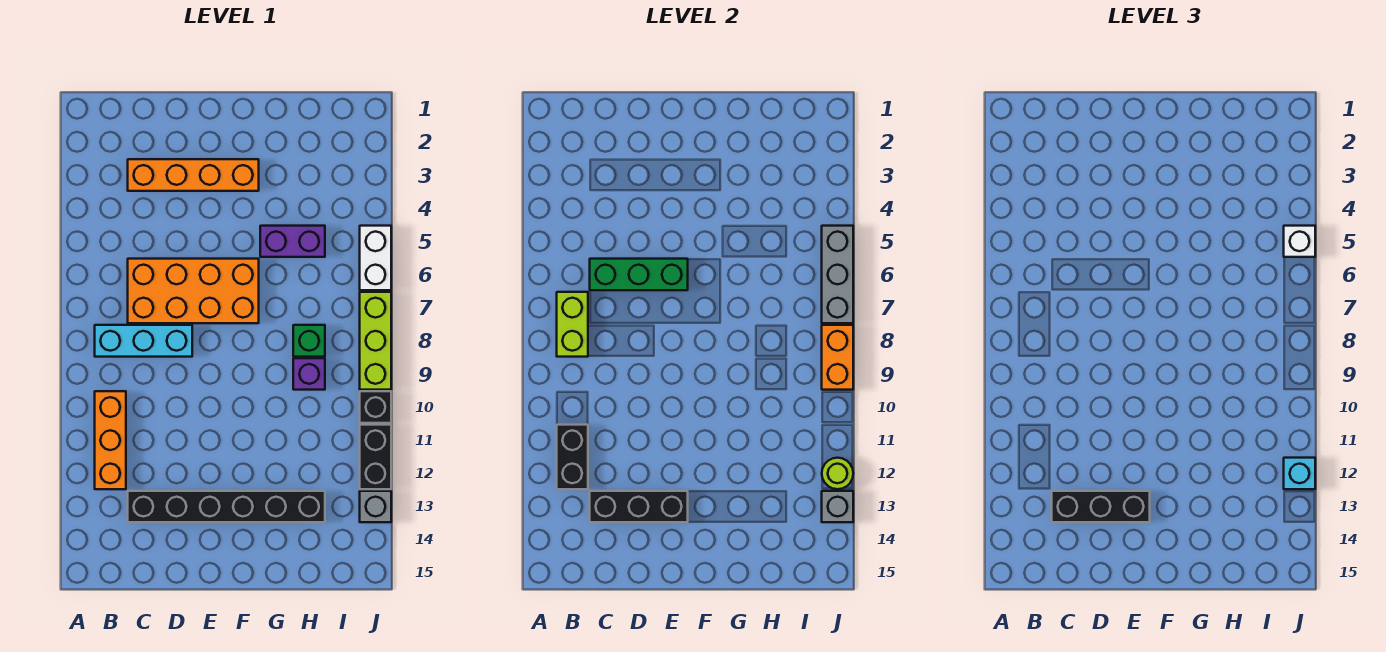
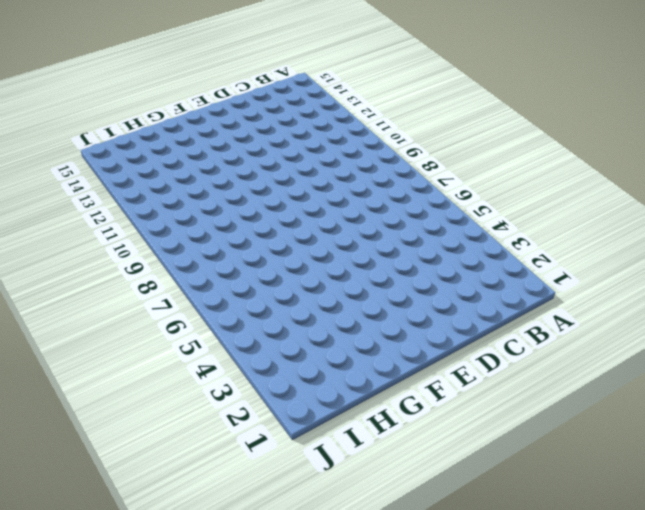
none -> cyan brick B8:D8 level 1
none -> orange brick B10:B12 level 1
none -> orange brick C3:F3 level 1

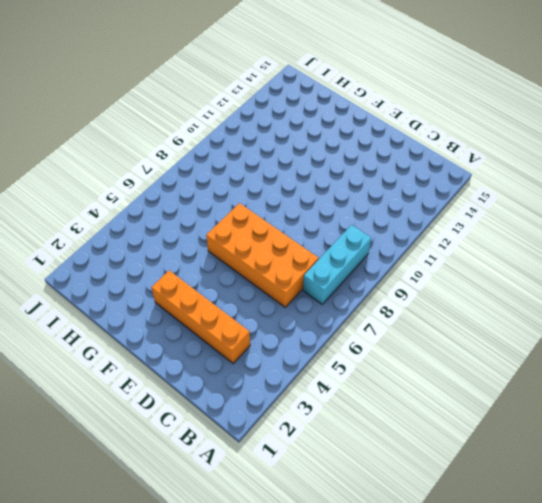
cyan brick B7:B9 level 1 -> cyan brick B8:D8 level 1
none -> orange brick B10:B12 level 1
none -> black brick C13:H13 level 1
none -> purple brick G5:H5 level 1

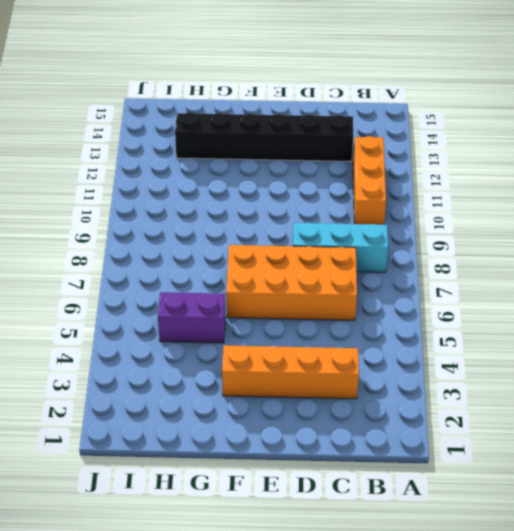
none -> green brick H8 level 1
none -> purple brick H9 level 1
none -> white brick J5:J6 level 1

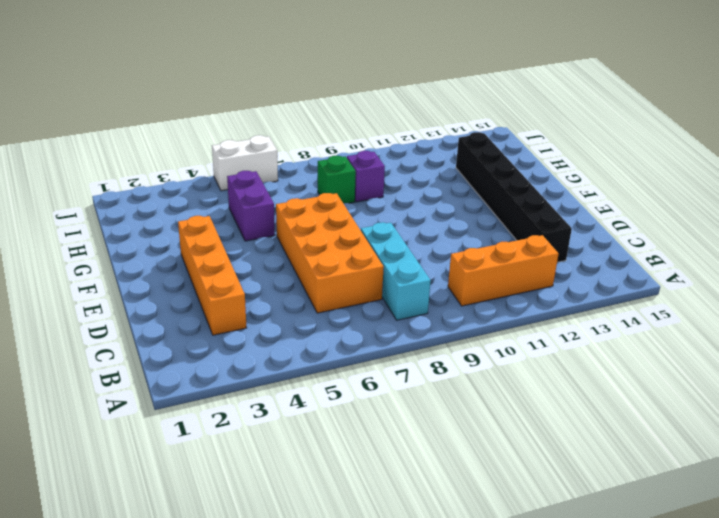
none -> lime brick J7:J9 level 1
none -> black brick J10 level 1
none -> black brick J11:J12 level 1

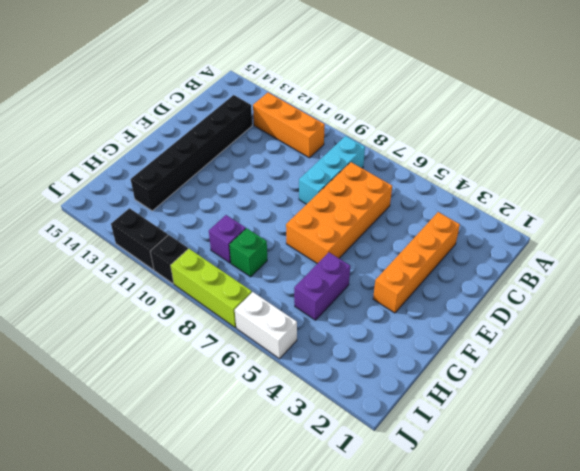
none -> grey brick J13 level 1
none -> lime brick B7:B8 level 2
none -> black brick B11:B12 level 2

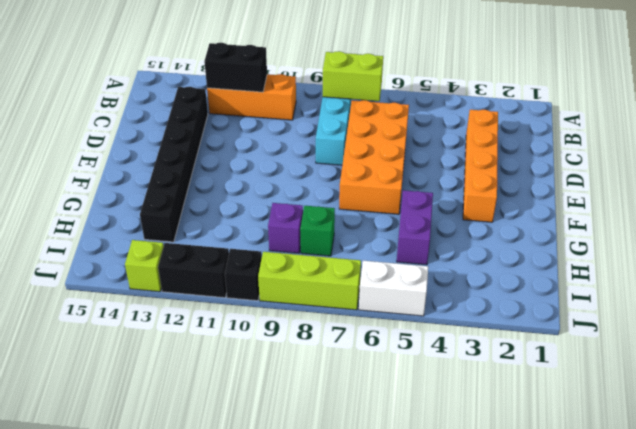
lime brick J13 level 1 -> grey brick J13 level 1
none -> green brick C6:E6 level 2
none -> black brick C13:E13 level 2
none -> grey brick J5:J7 level 2

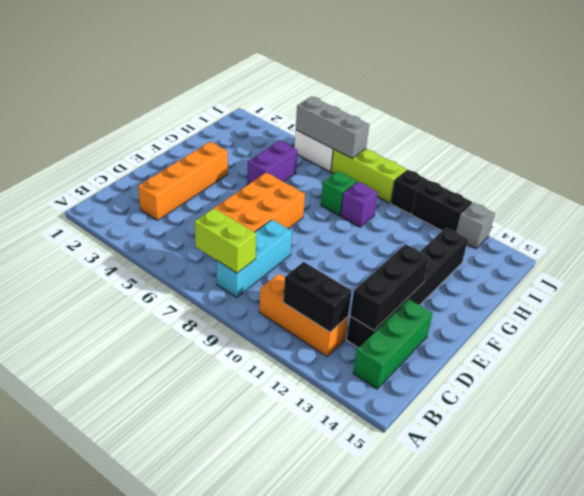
green brick B14:D14 level 1 -> green brick C6:E6 level 2
none -> orange brick J8:J9 level 2
none -> lime round brick J12 level 2
none -> grey brick J13 level 2

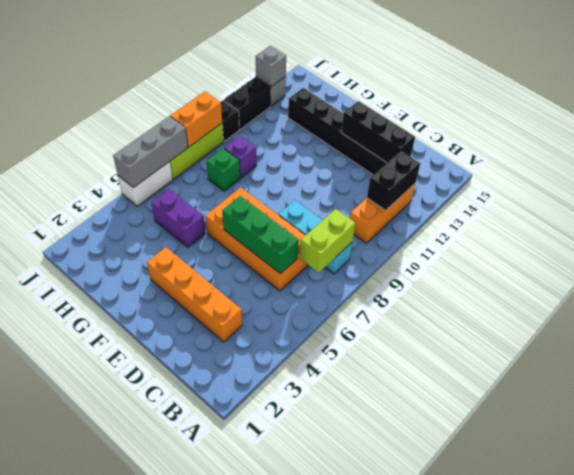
none -> lime round brick J12 level 2
none -> black brick C13:E13 level 3
none -> white brick J5 level 3

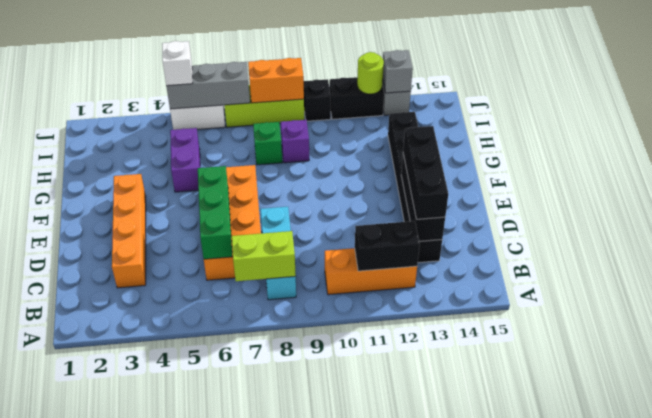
none -> cyan brick J12 level 3

